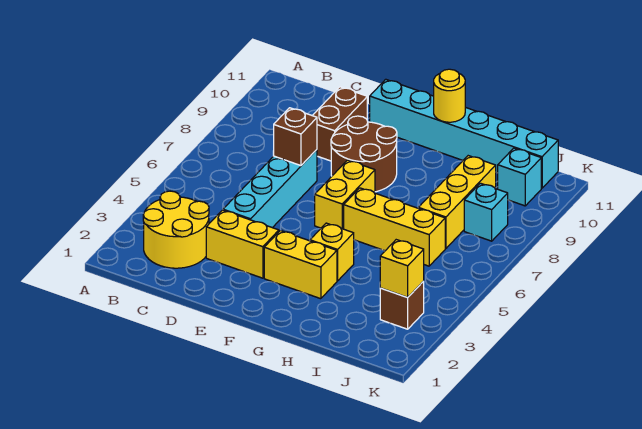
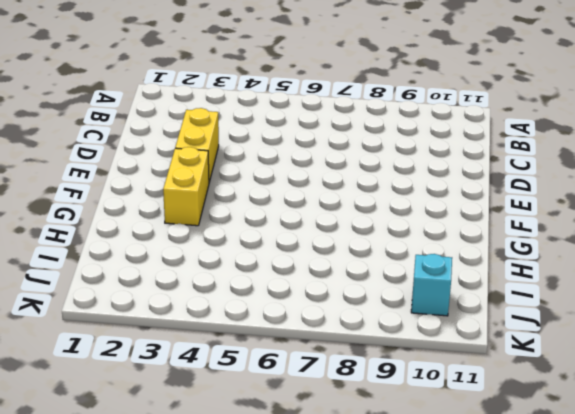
none -> yellow round brick B2:C3 level 1
none -> cyan brick D4:D7 level 1
none -> brown brick D9:D10 level 1

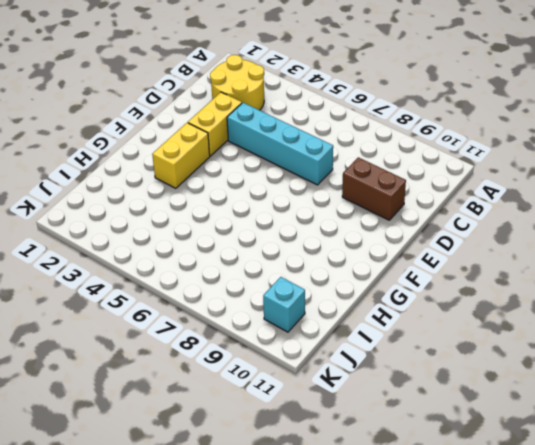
none -> brown round brick E8:F9 level 1
none -> cyan brick E11:J11 level 1
none -> yellow brick F6:F7 level 1

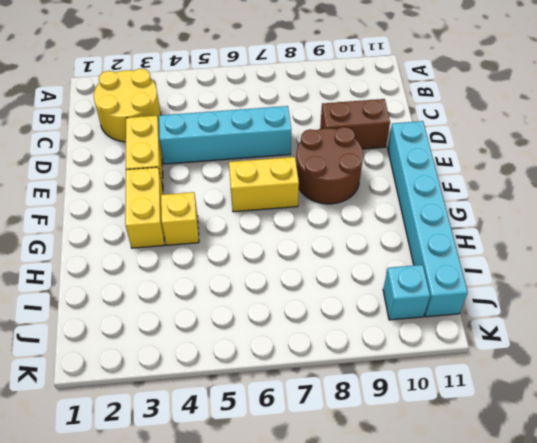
none -> yellow brick G6:I6 level 1
none -> yellow brick I7:I9 level 1
none -> brown brick J3 level 1

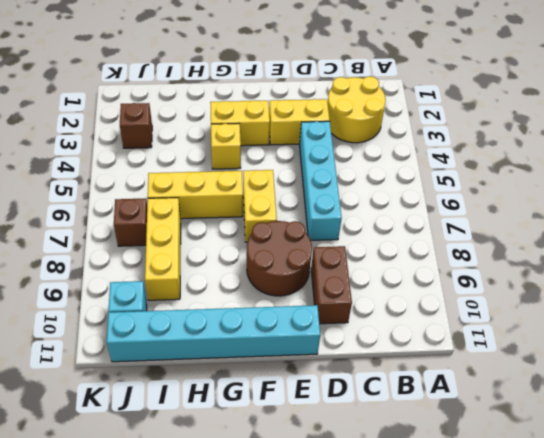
brown brick J7 level 1 -> brown brick D7 level 2
none -> cyan brick J8 level 1
none -> yellow round brick G11 level 2
none -> yellow brick J3 level 2

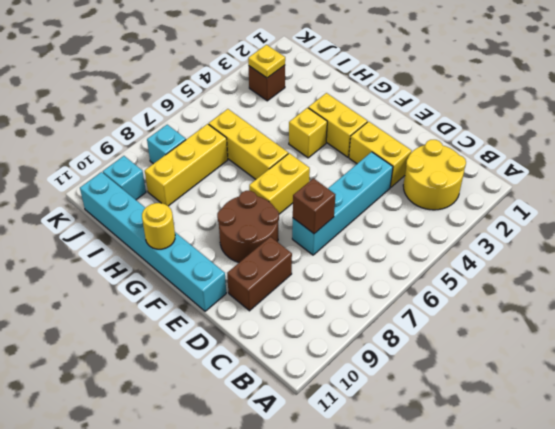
yellow plate J3 level 2 -> yellow brick J3 level 2

